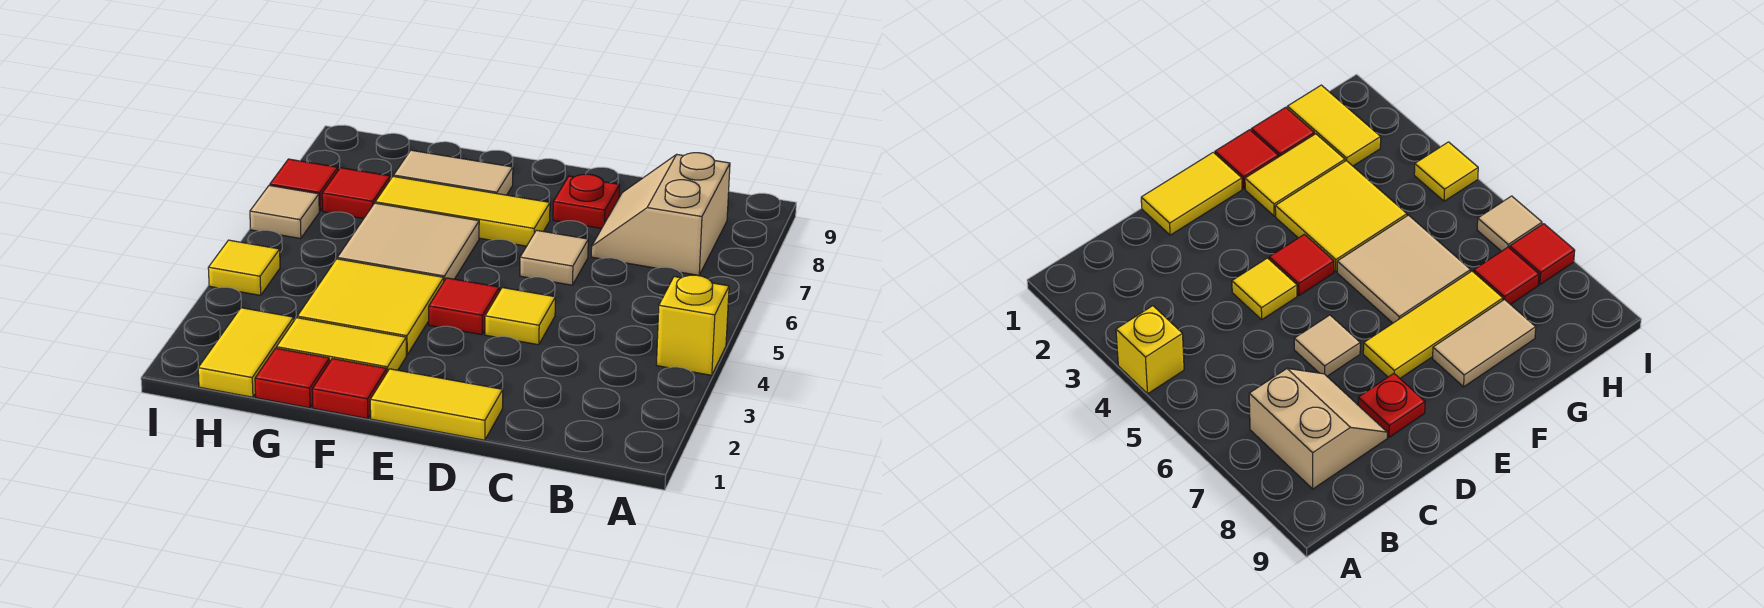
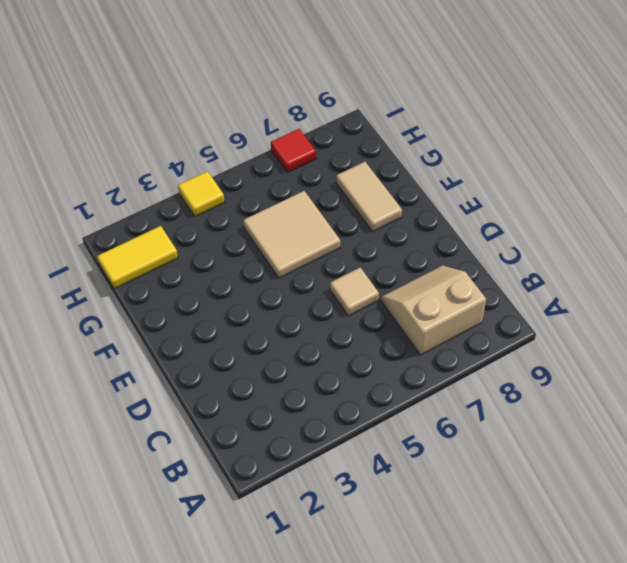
none -> yellow brick A4 level 1
none -> yellow tile D1:E1 level 1
none -> yellow tile D4 level 1

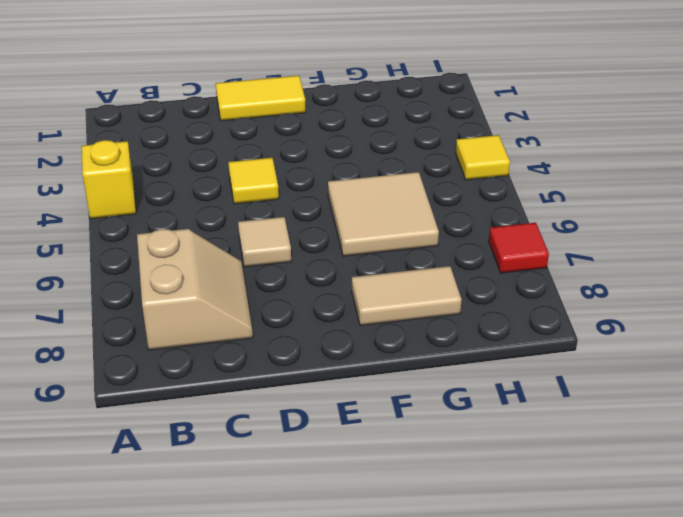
none -> red plate D8 level 1
none -> red tile E4 level 1
none -> yellow tile E7:G7 level 1

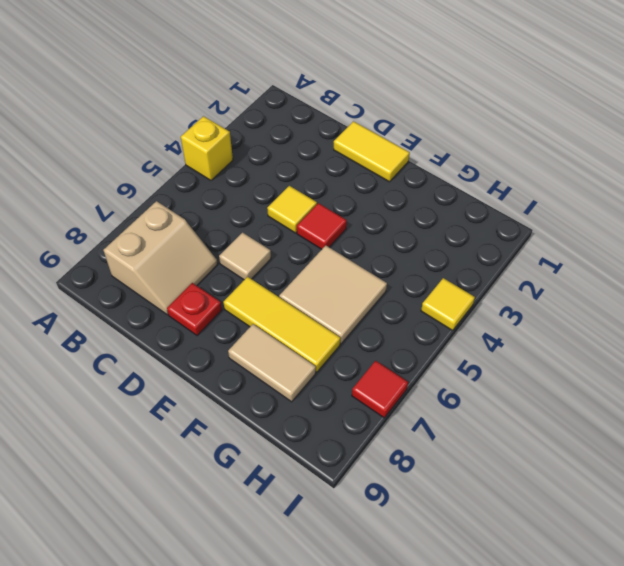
none -> red tile F1 level 1
none -> yellow tile F2:G2 level 1
none -> yellow tile F3:G4 level 1

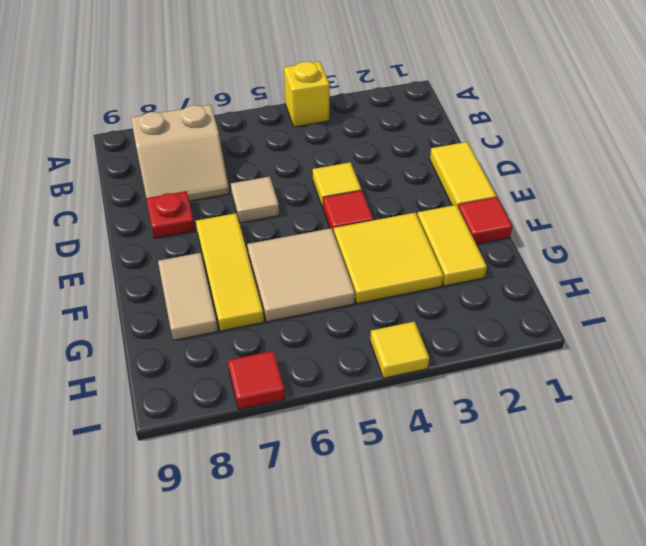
none -> red tile G1 level 1
none -> yellow tile H1:H2 level 1
none -> red tile H7 level 1

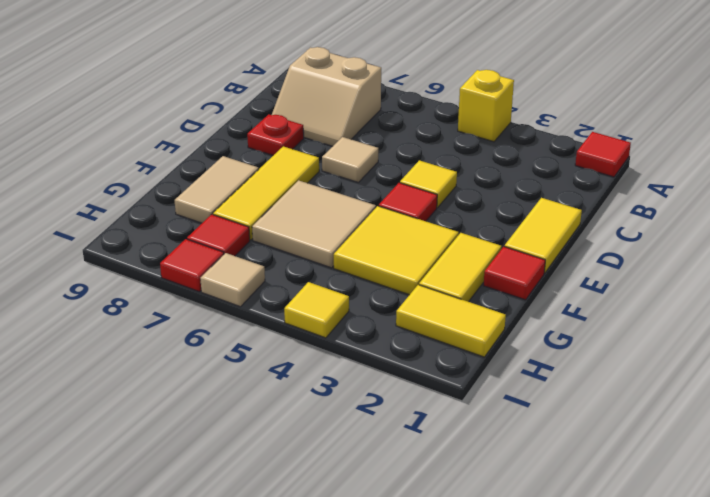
red tile A1 level 1 -> red tile G1 level 1

